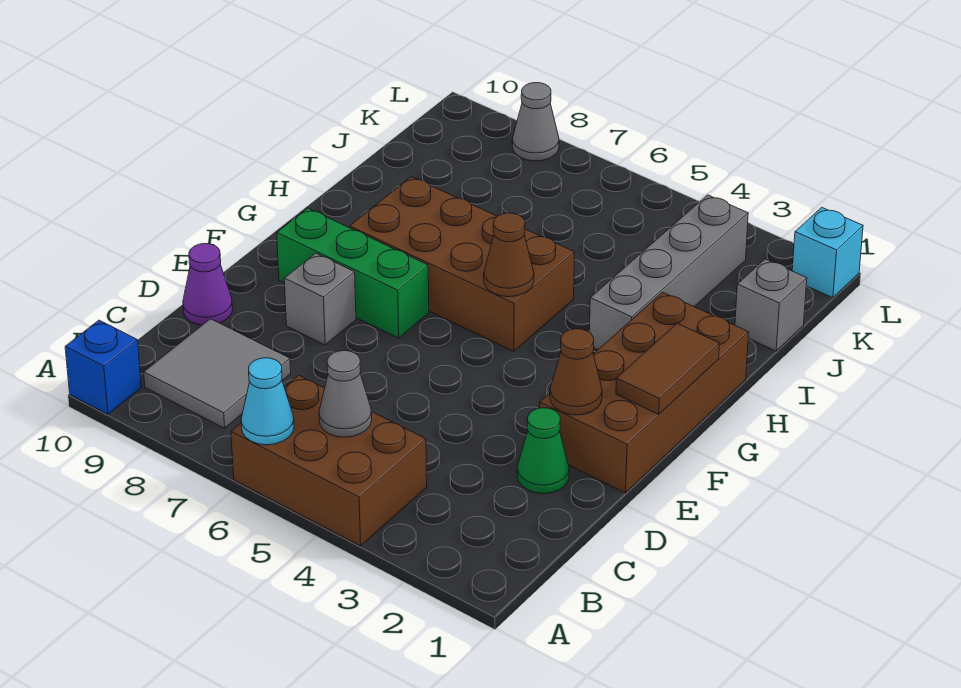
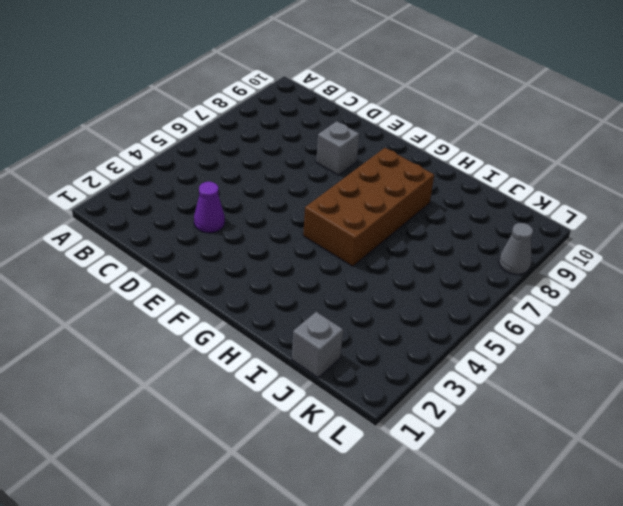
purple cone D3 level 1 -> purple cone D10 level 1
none -> brown brick A4:B6 level 1
none -> blue brick A10 level 1
none -> grey tile B8:C9 level 1

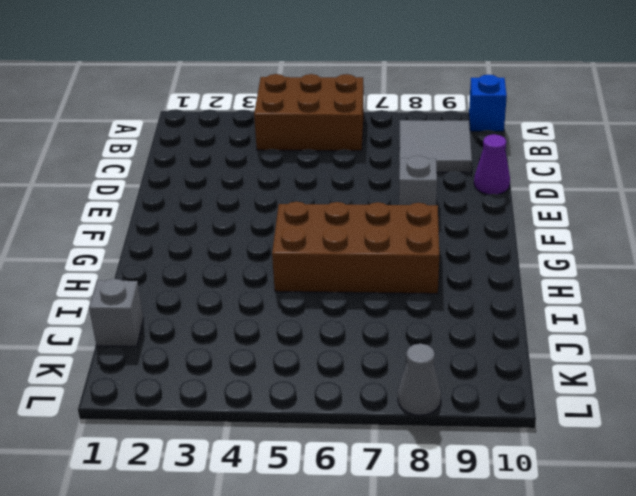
none -> green cone D2 level 1
none -> brown brick E1:H2 level 1
none -> green brick F7:F9 level 1

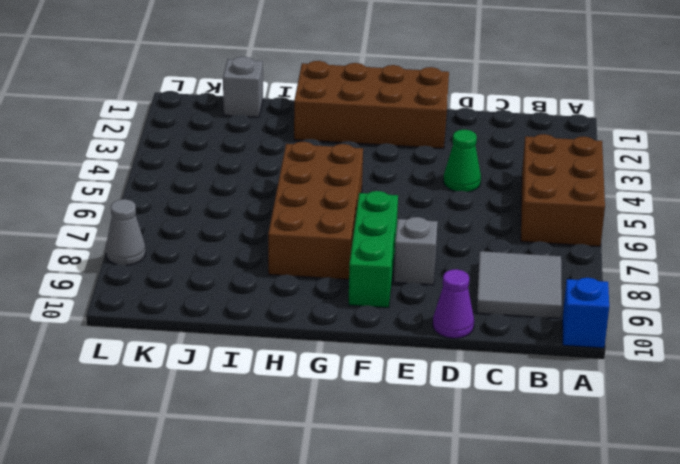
green cone D4 level 1 -> green cone D2 level 1
none -> grey brick H3:K3 level 1
none -> cyan brick L1 level 1
none -> cyan cone A6 level 2

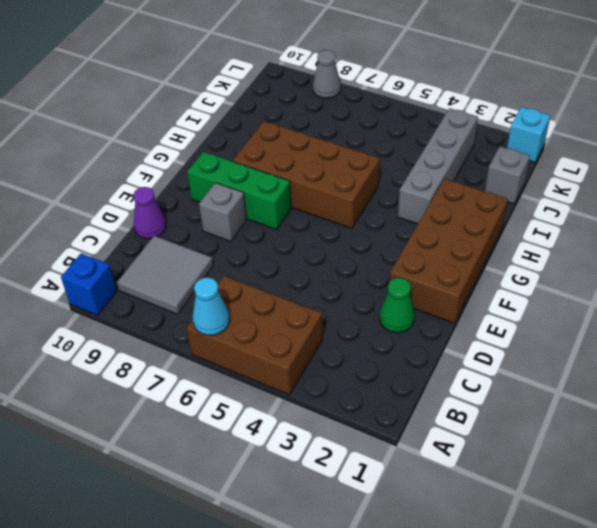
none -> grey cone B5 level 2
none -> brown cone E2 level 2
none -> brown tile F1:G1 level 2

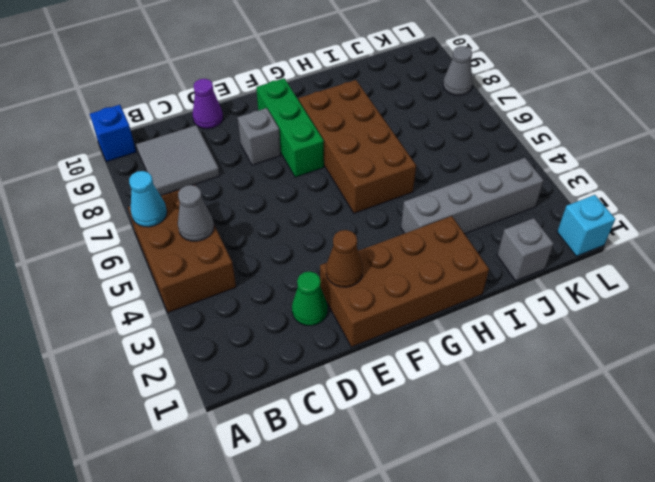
none -> brown tile F1:G1 level 2
none -> brown cone G5 level 2

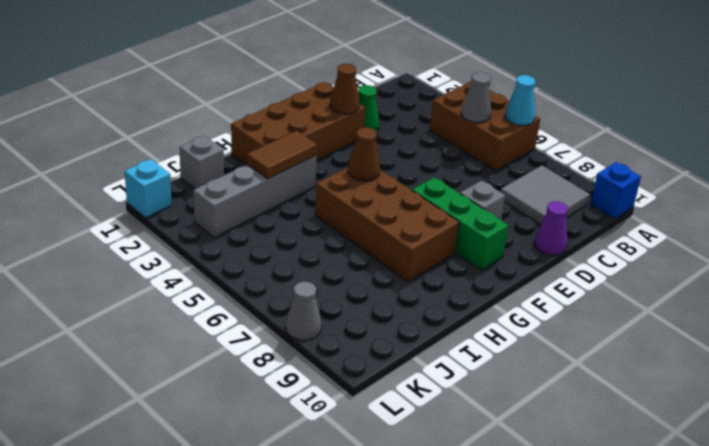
brown tile H3:I3 level 2 -> brown tile F1:G1 level 2

